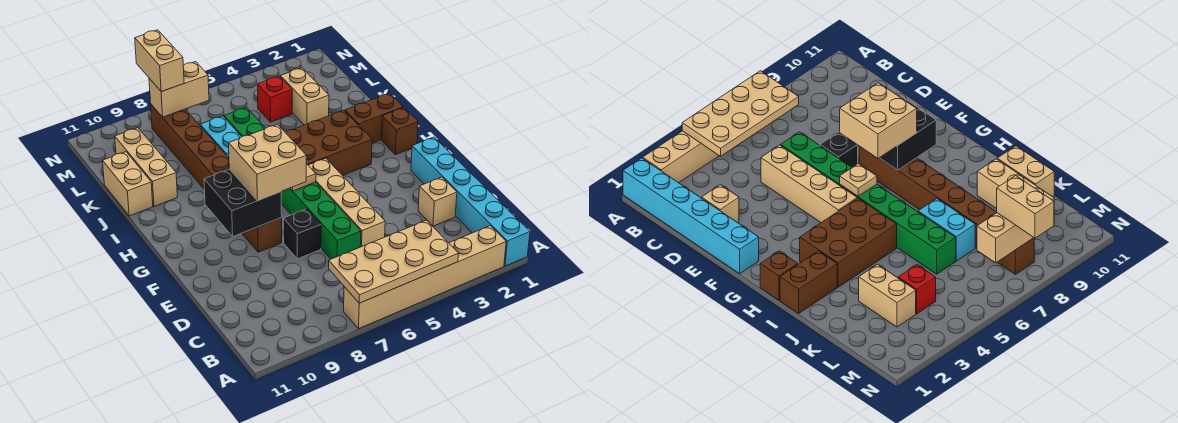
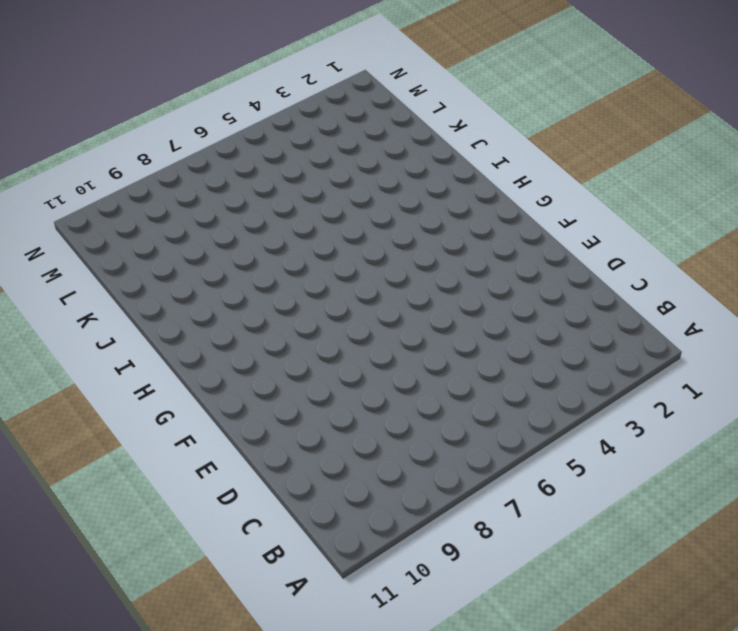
none -> cyan brick A1:F1 level 1
none -> tan brick A2:A7 level 1
none -> tan brick D2 level 1

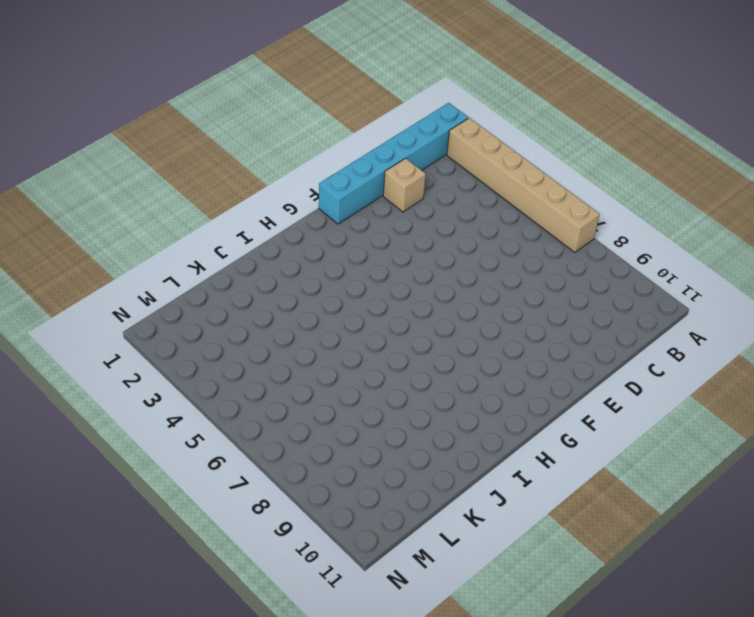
none -> tan brick D5:G5 level 1
none -> green brick D6:K6 level 1
none -> black brick E7 level 1

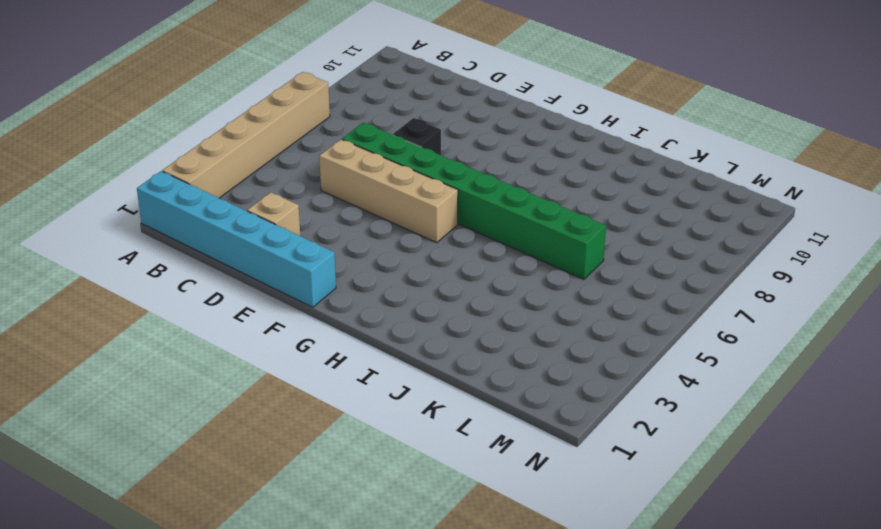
none -> brown brick F8:M8 level 1
none -> brown brick H1 level 1
none -> brown brick H3:I5 level 1

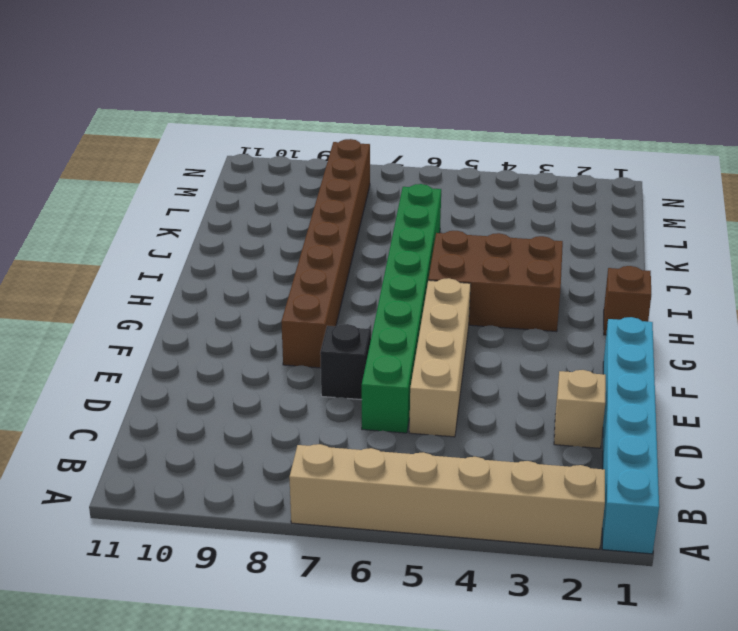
none -> brown brick I1:I2 level 1
none -> cyan brick J7:K7 level 1
none -> tan brick J10:L10 level 1

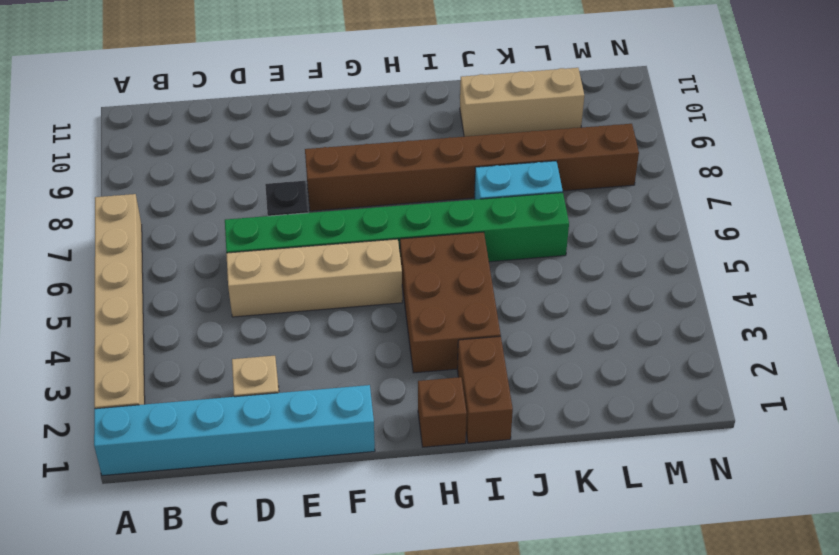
none -> tan brick J11:K11 level 1
none -> tan brick K3:L3 level 1
none -> red brick L4 level 1

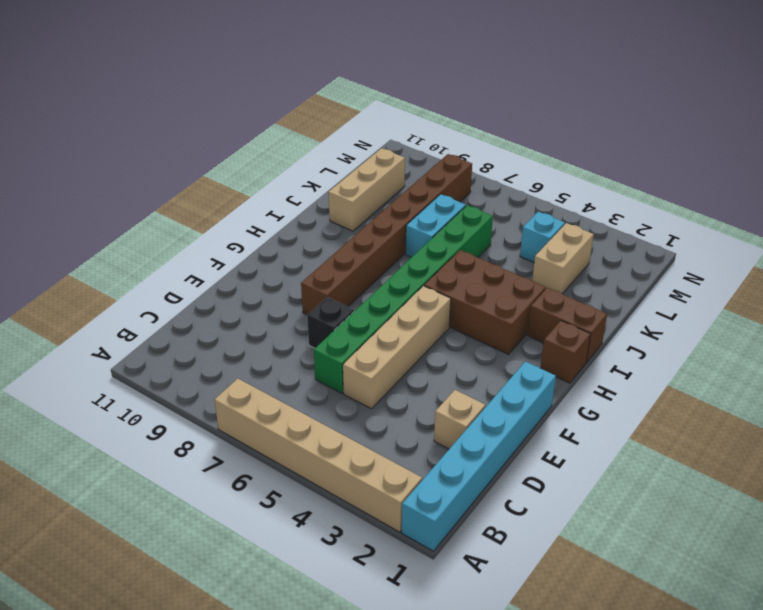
cyan brick L4 level 1 -> red brick L4 level 1
none -> tan brick J11:K11 level 1
none -> tan plate A4:B7 level 2
none -> black brick F8:G9 level 2

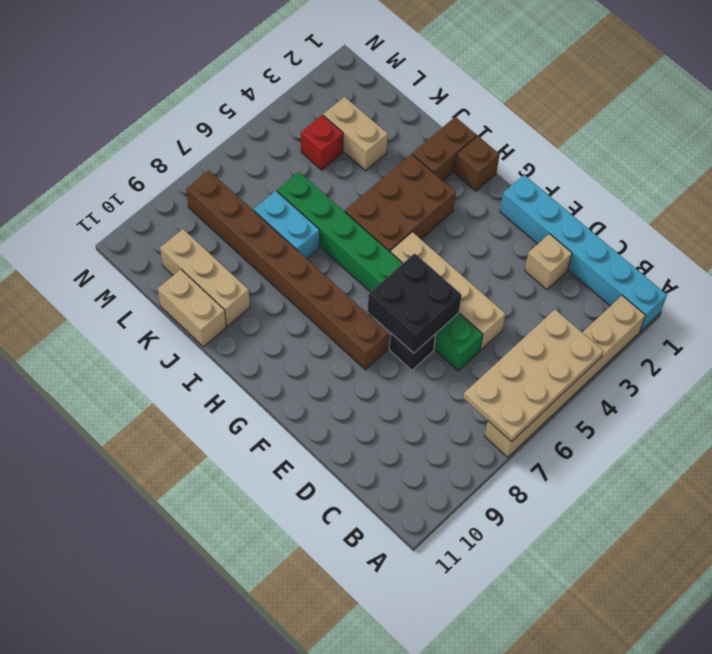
black brick E6:F7 level 2 -> black brick F8:G9 level 2
none -> tan plate G6 level 2
none -> tan brick M7:M8 level 2
none -> tan brick F7:G8 level 3

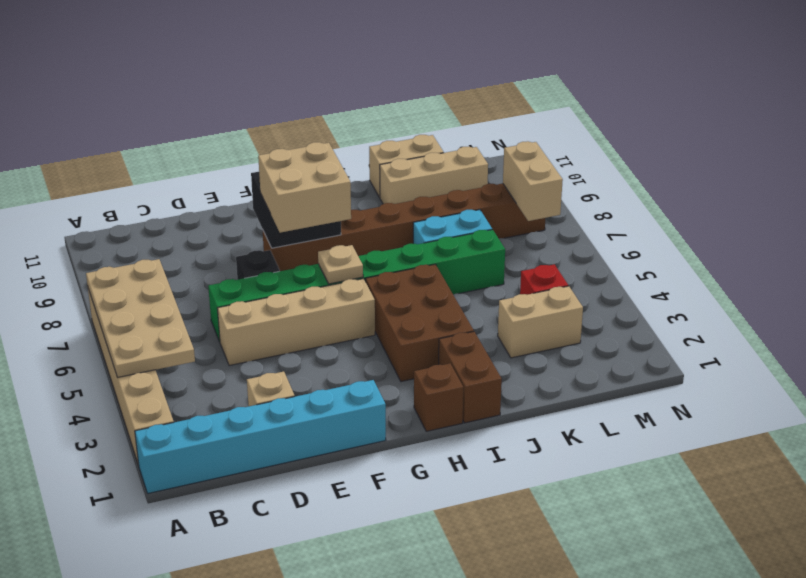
none -> tan brick M8:N8 level 3

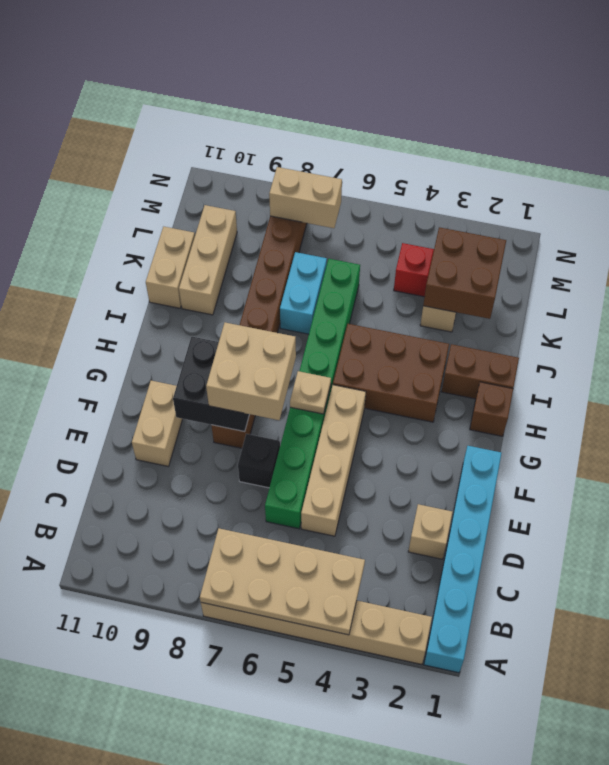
tan brick E10:F10 level 1 -> tan brick M8:N8 level 3
brown brick K2:L3 level 2 -> none

